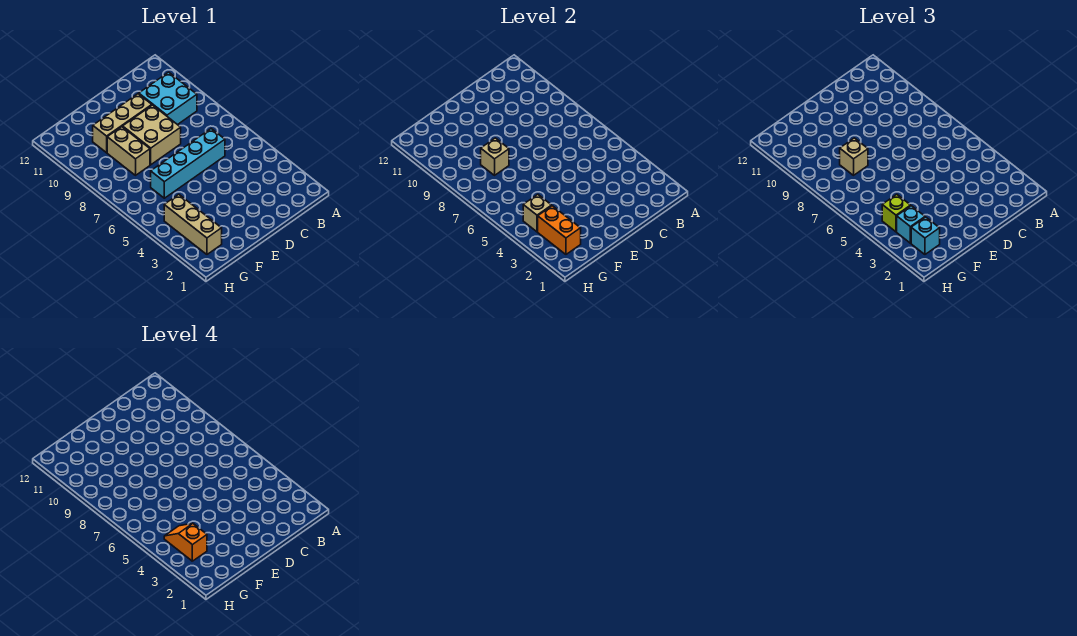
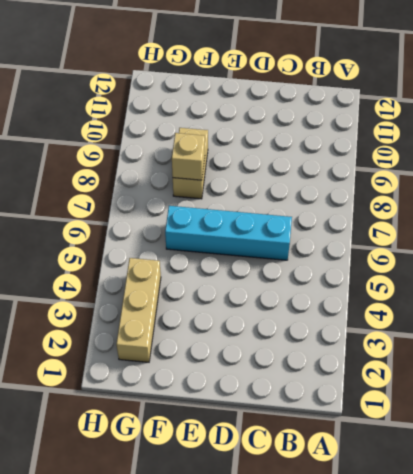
none -> cyan brick B9:C10 level 1
none -> tan brick D8:E9 level 1
none -> tan brick D10:F10 level 1

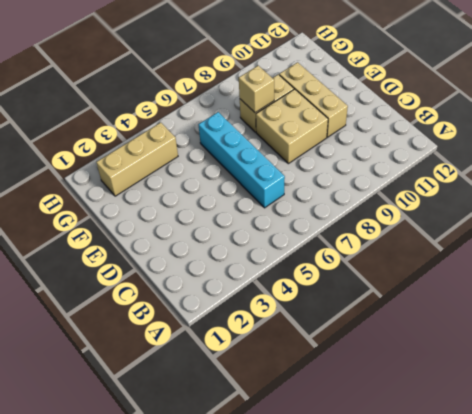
none -> cyan brick B9:C10 level 1
none -> orange brick G2:G3 level 2
none -> tan brick G4 level 2

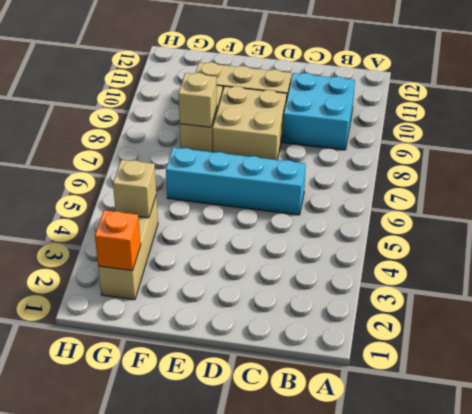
orange brick G2 level 2 -> orange brick G2:G3 level 2
none -> tan brick F8 level 3
none -> cyan brick G2 level 3
none -> cyan brick G3 level 3

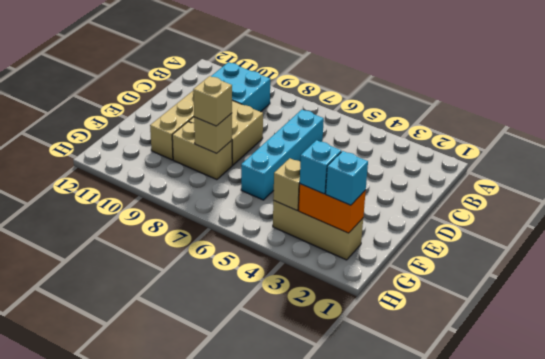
none -> lime brick G4 level 3
none -> orange slope G3:G4 level 4 top 3

